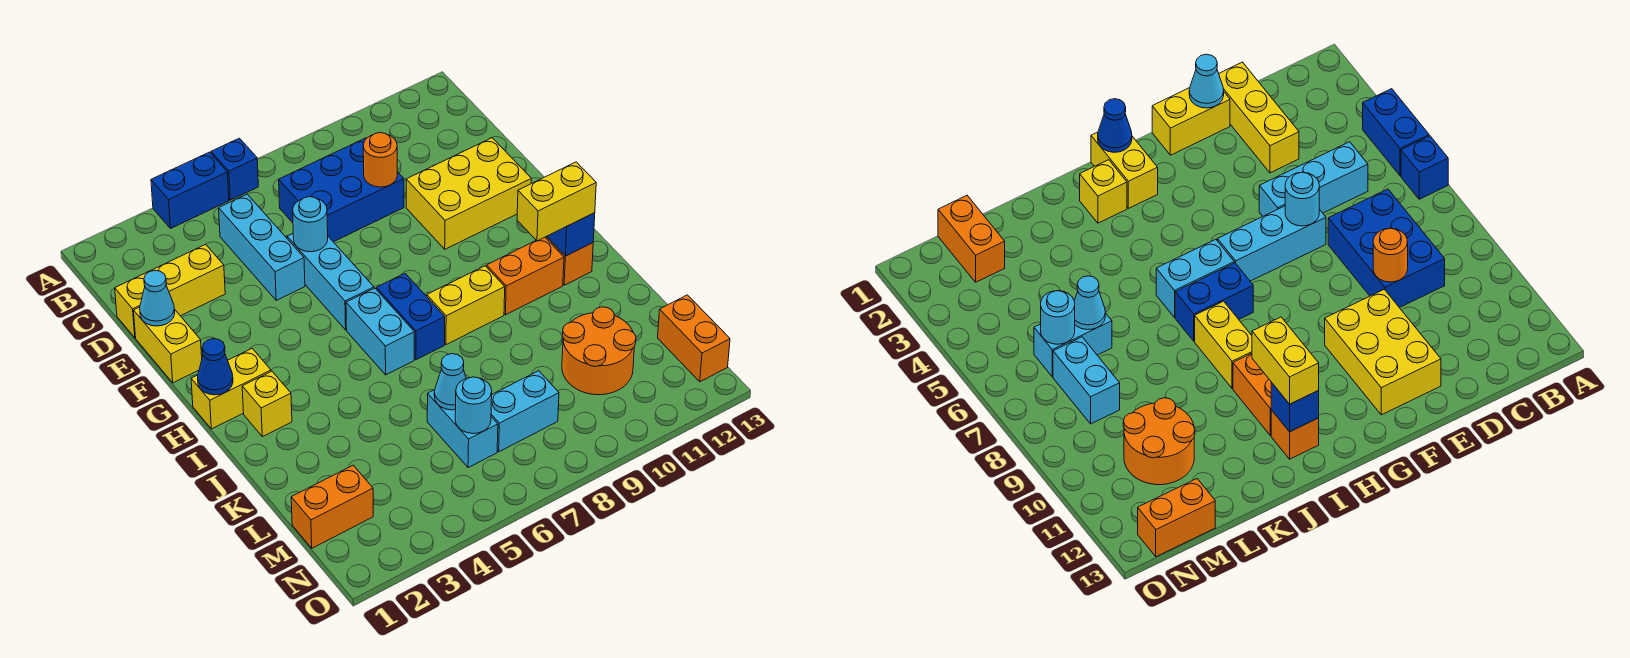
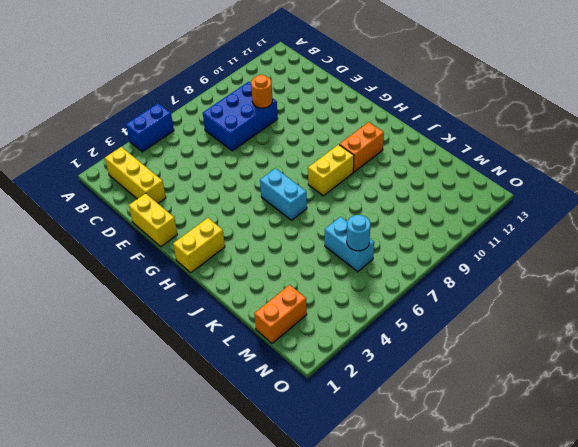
yellow brick B2:D2 level 1 -> yellow brick D1:D3 level 1
none -> blue brick A6 level 1
none -> cyan brick C5:E5 level 1
none -> cyan brick E6:G6 level 1

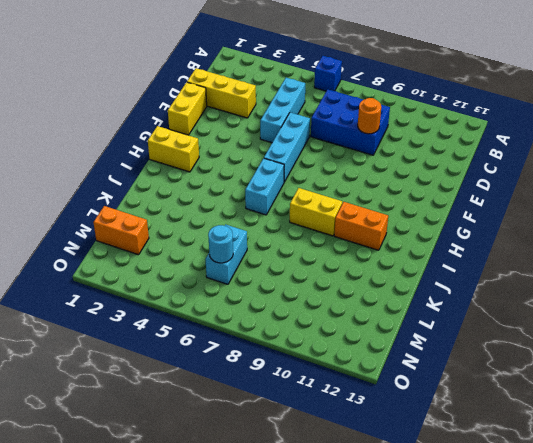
none -> blue brick A4:A5 level 1
none -> yellow brick E10:F12 level 1
none -> blue brick H7:I7 level 1

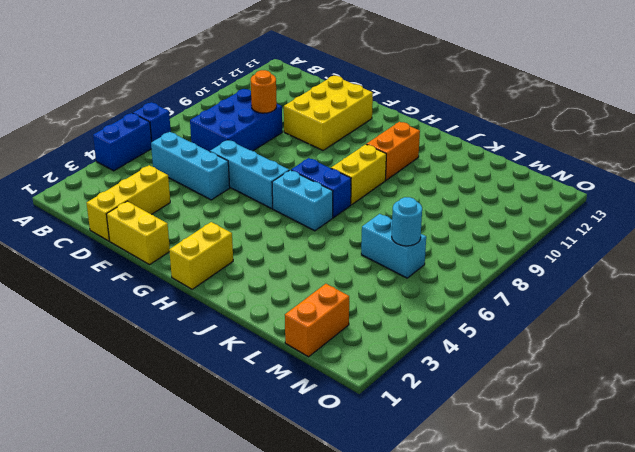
none -> yellow brick I2 level 1
none -> orange brick I12 level 1
none -> orange round brick L10:M11 level 1

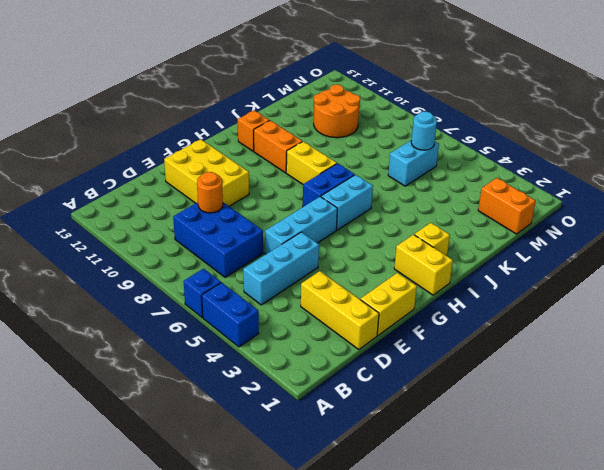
none -> cyan brick M7:M8 level 1
none -> orange brick M13:N13 level 1
none -> cyan cone E1 level 2

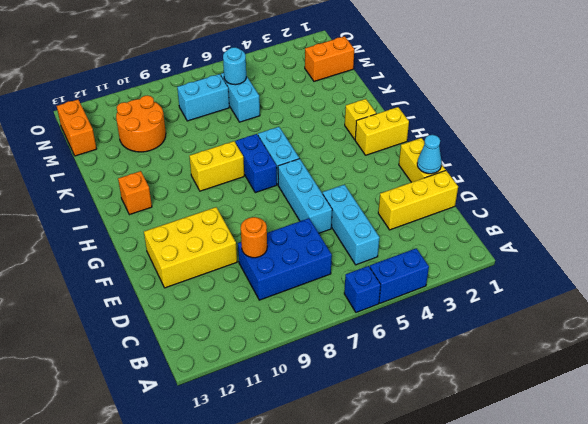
none -> orange brick I10:I11 level 1
none -> cyan round brick E6 level 2
none -> blue cone H1 level 2

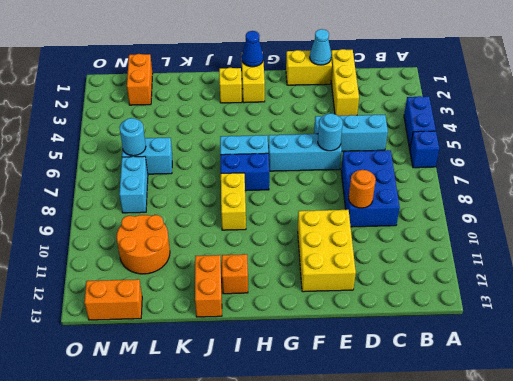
orange brick J12:J13 level 1 -> orange brick I10:I11 level 1
none -> blue brick I12 level 2
none -> cyan cone L6 level 2
none -> yellow brick I11:I12 level 3

